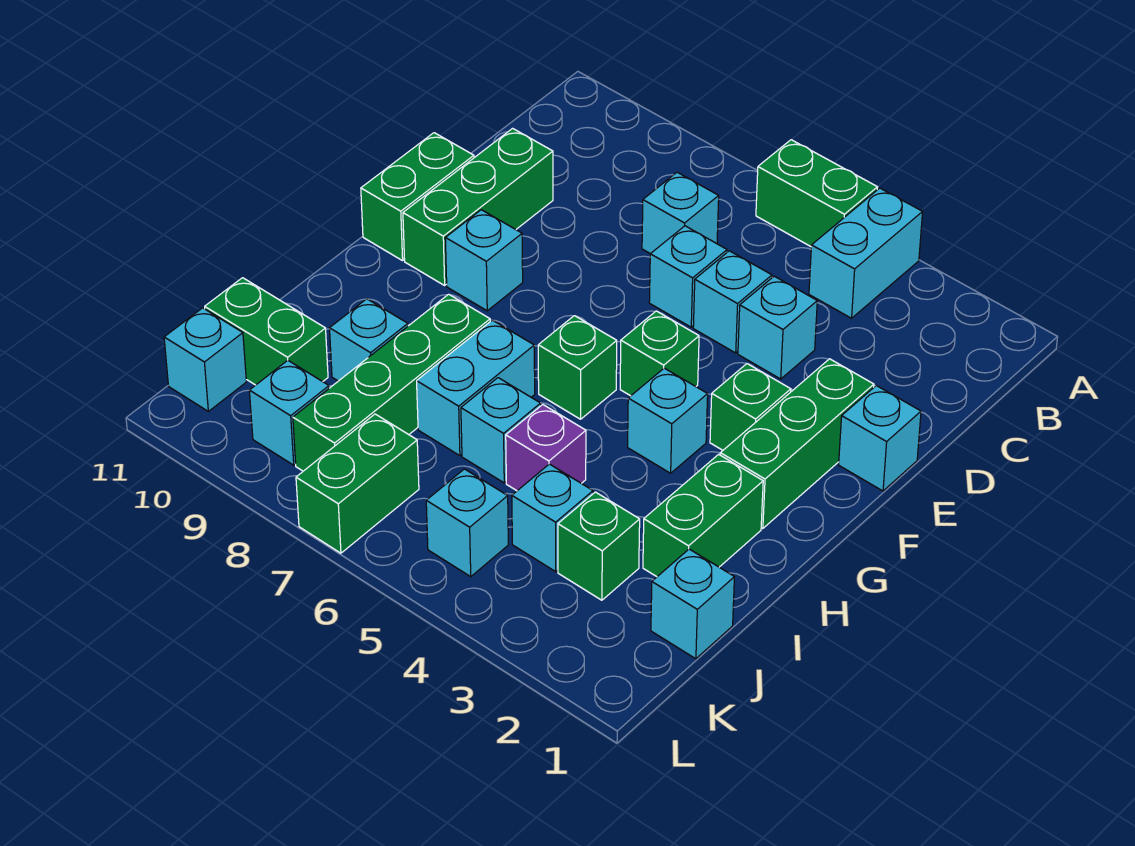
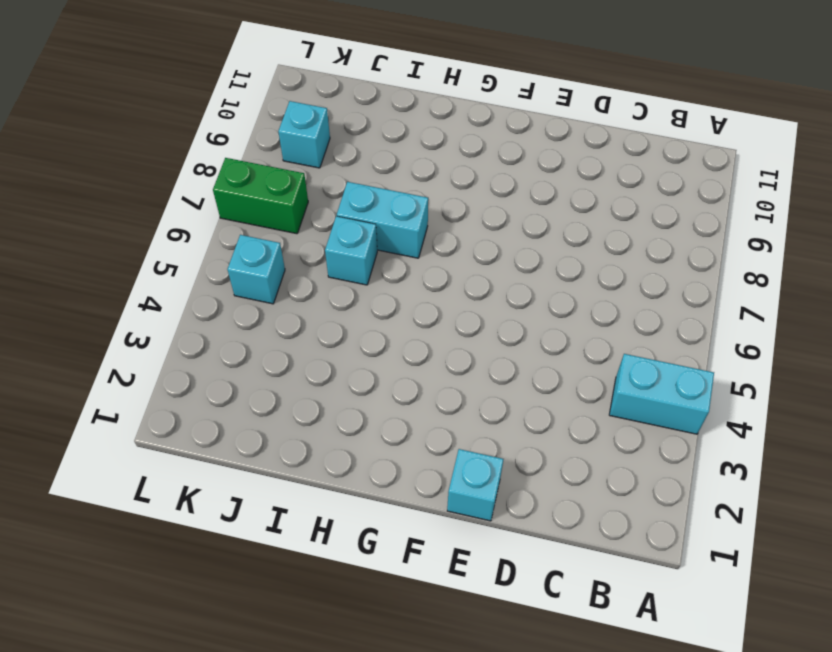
none -> green brick A5:A6 level 1
none -> cyan brick C7 level 1
none -> cyan brick D4 level 1

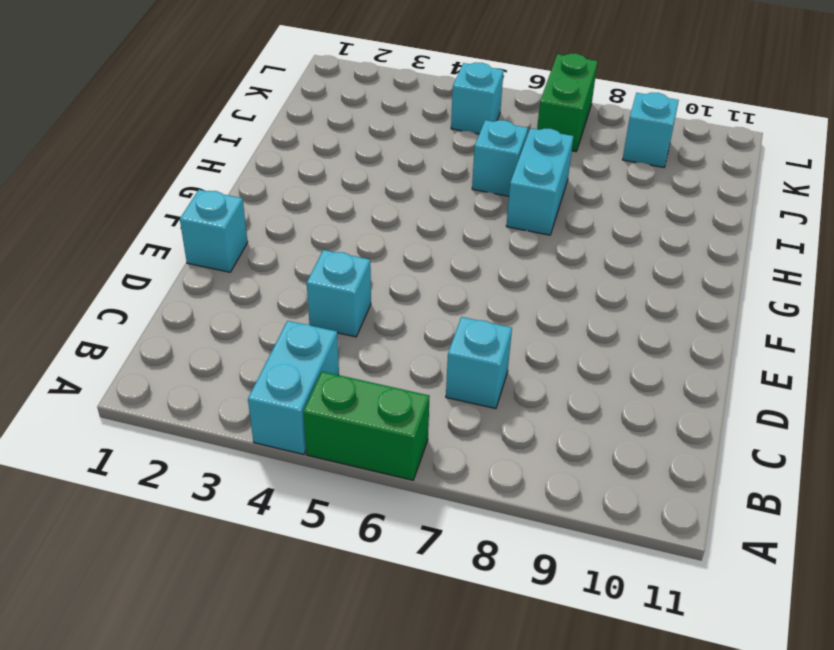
none -> cyan brick D5 level 1
none -> cyan brick D6 level 1
none -> green brick D10:F10 level 1

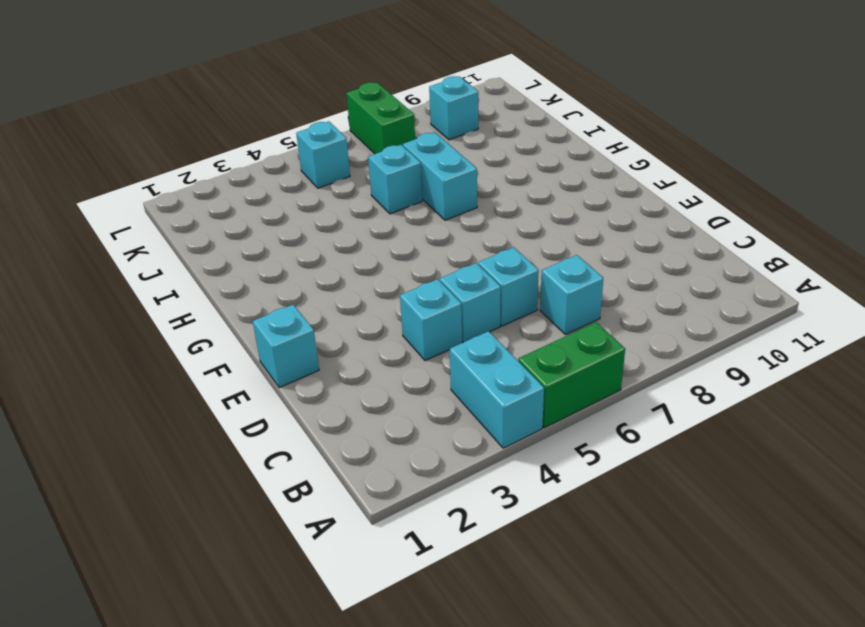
none -> green brick D10:F10 level 1
none -> green brick E2:G2 level 1
none -> green brick E11:F11 level 1

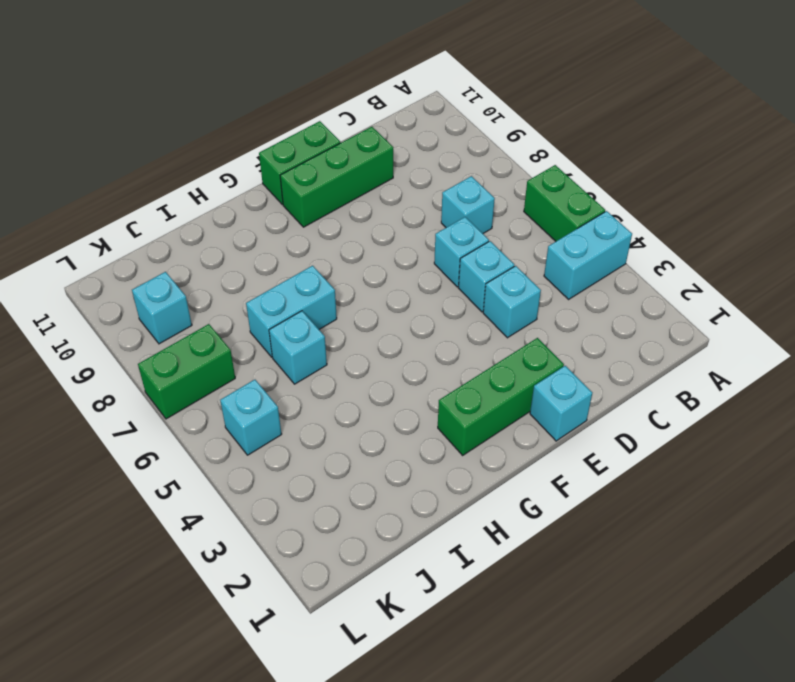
none -> green brick F3 level 1
none -> green brick F5 level 1
none -> cyan brick F9 level 1

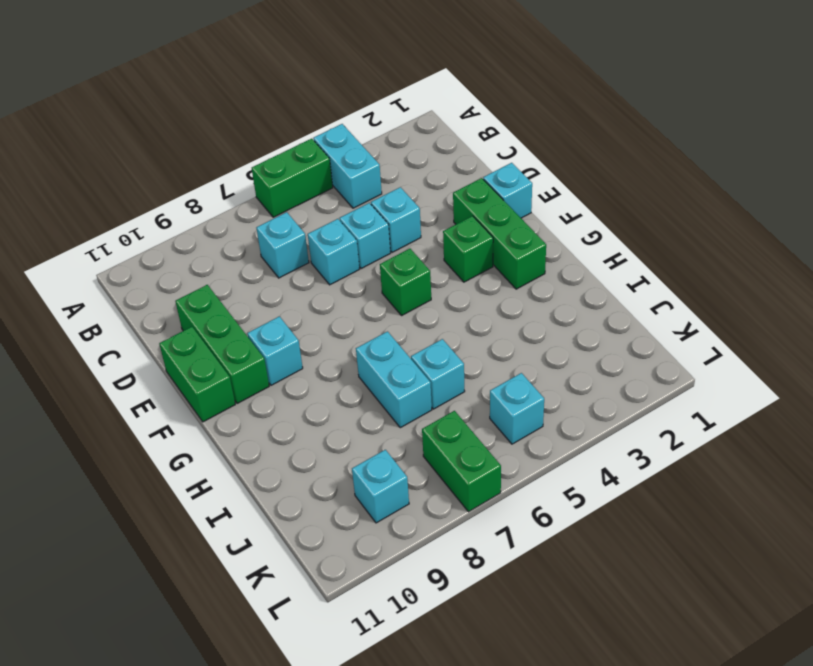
none -> cyan brick G4 level 1
none -> green brick G6 level 1
none -> green brick H2:I2 level 1

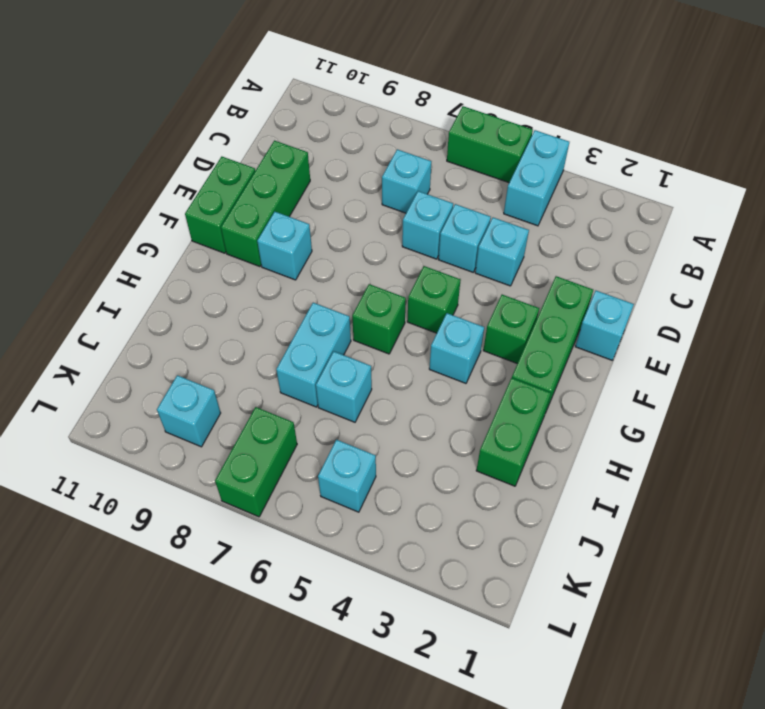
none -> green brick H8:K8 level 1
none -> purple brick I5 level 1
none -> cyan brick I9 level 1

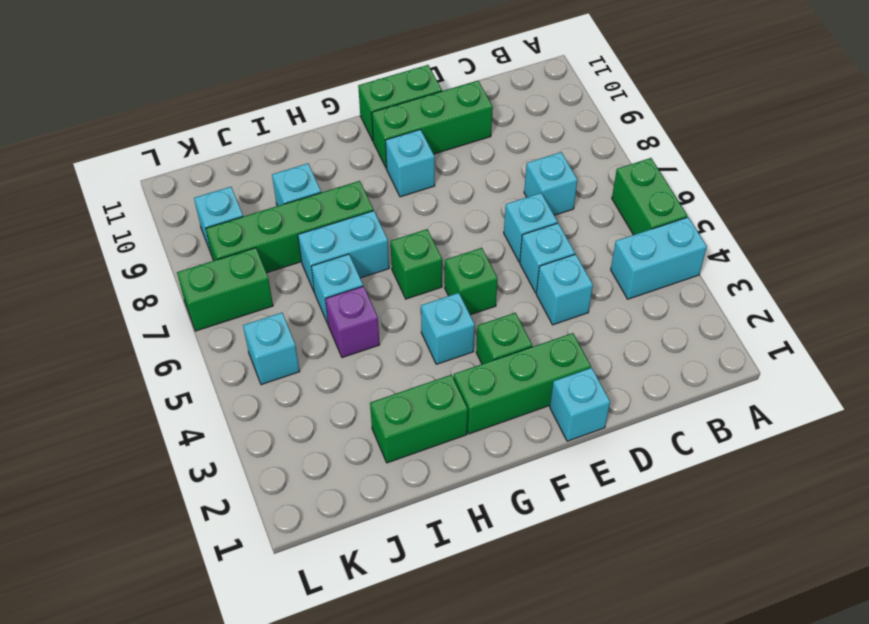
none -> cyan brick J1 level 1
none -> green brick J3 level 1
none -> cyan brick J4 level 1

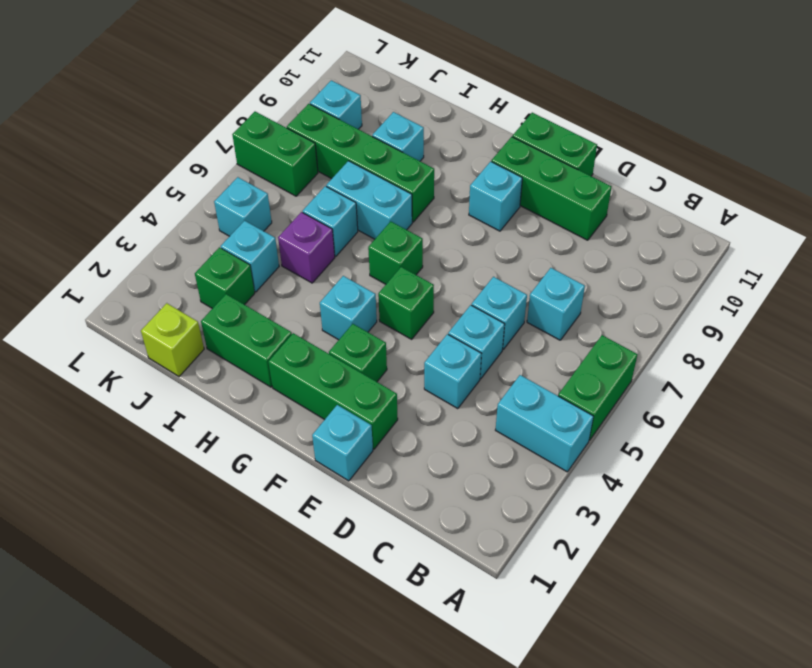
lime brick J1 level 1 -> cyan brick J1 level 1
none -> green brick J10:J11 level 1
none -> cyan brick K11 level 1

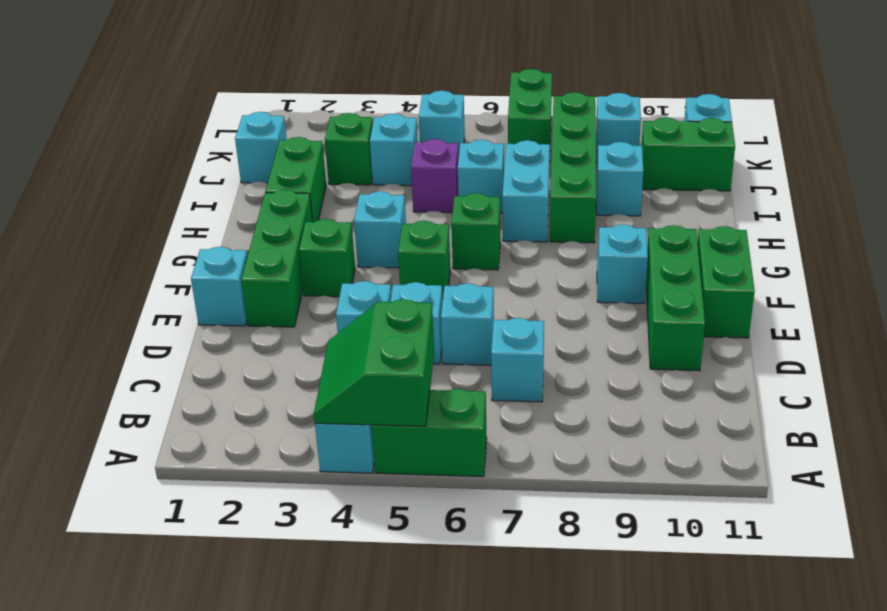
green slope A4:B5 level 2 top 5 -> none

